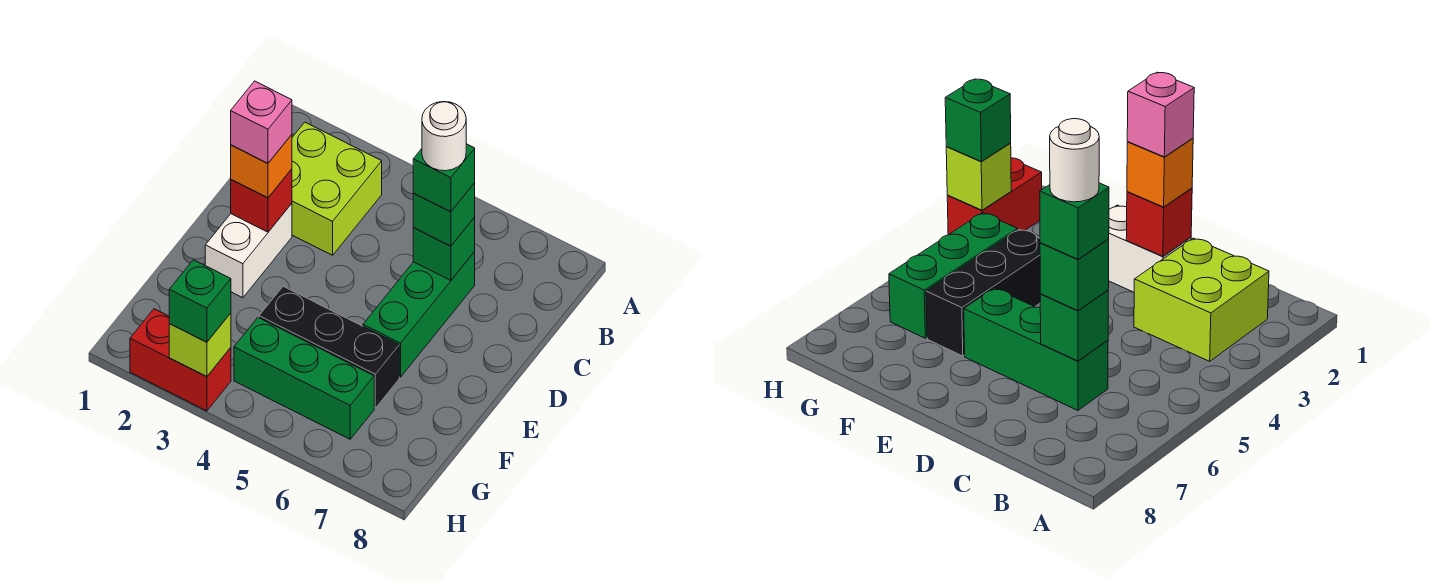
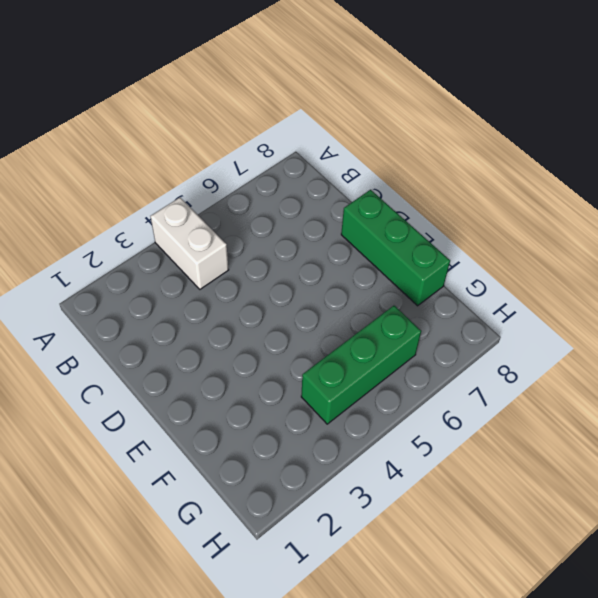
white brick A4:B4 level 1 -> white brick D2:E2 level 1
green brick D8:F8 level 1 -> green brick C6:E6 level 1
none -> lime brick B2:C3 level 1
none -> black brick F4:F6 level 1
none -> red brick H2:H3 level 1

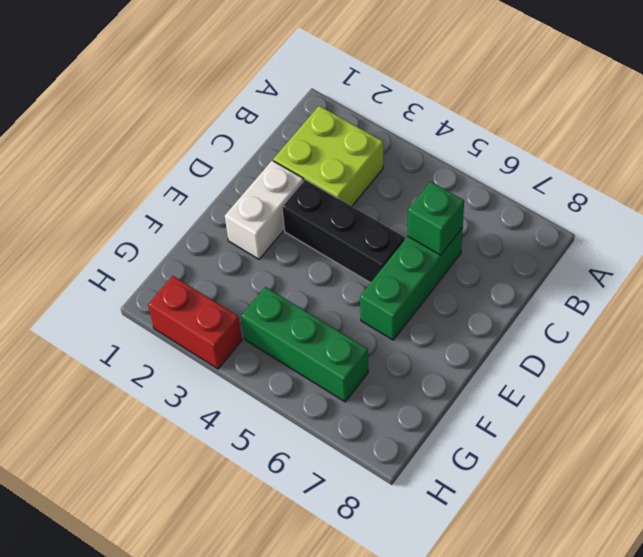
black brick D3:D5 level 1 -> black brick F4:F6 level 1
none -> red brick D2 level 2
none -> lime brick H3 level 2
none -> green brick C6 level 3

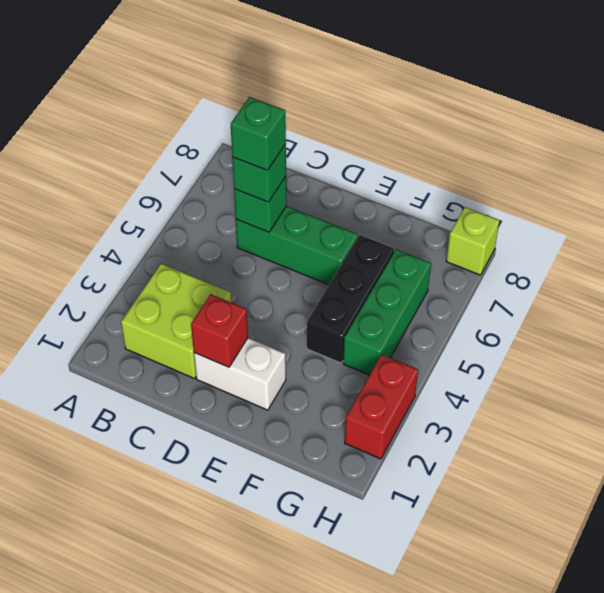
lime brick H8 level 1 -> lime brick H3 level 2
none -> orange brick D2 level 3
none -> green brick H3 level 3
none -> pink brick D2 level 4

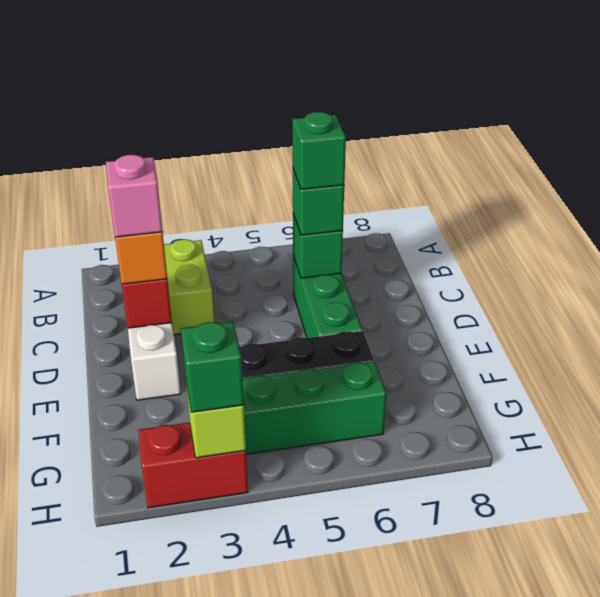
none -> white round brick C6 level 5

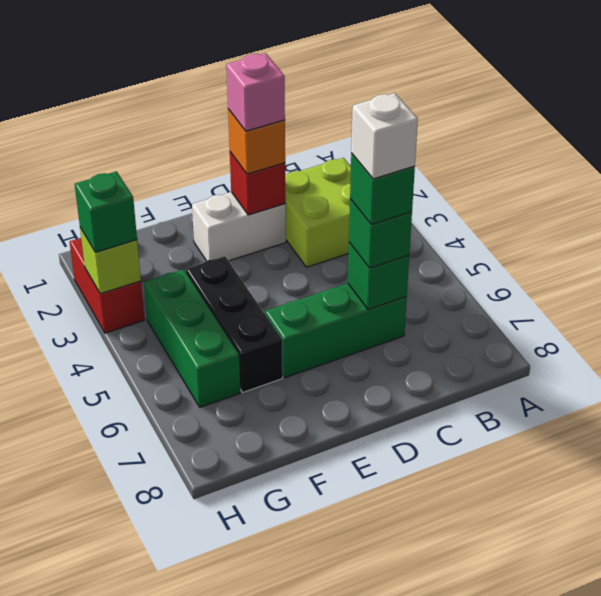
white brick C6 level 5 -> white round brick C6 level 5

